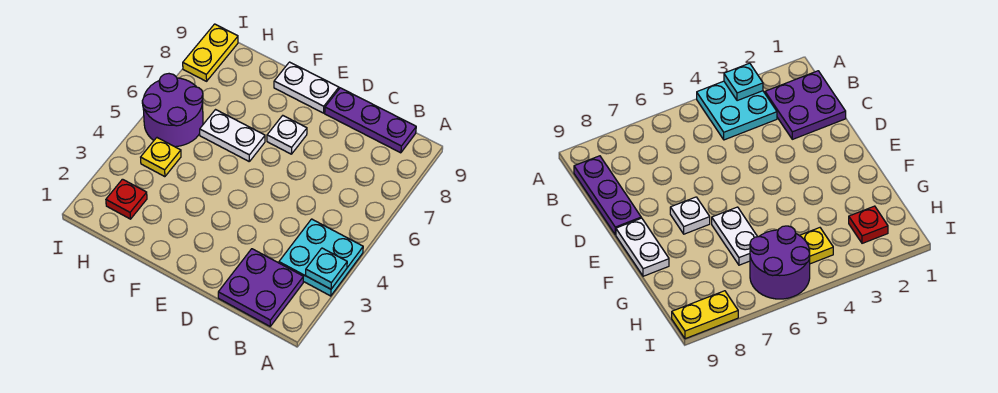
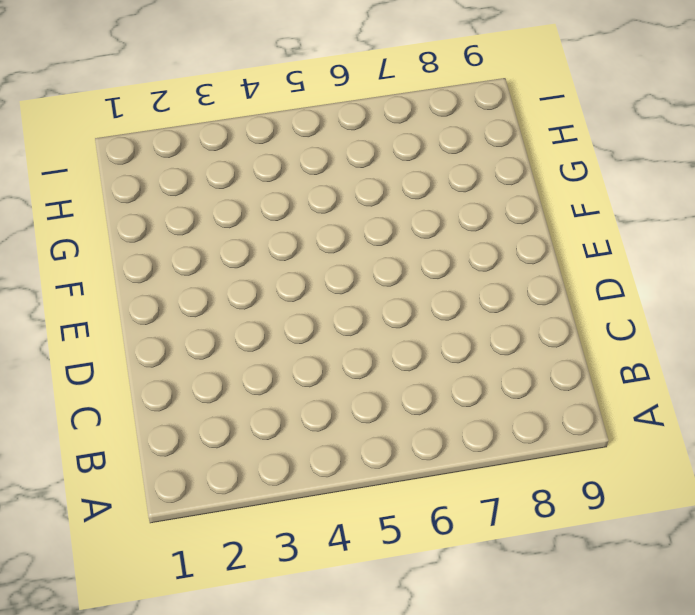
none -> cyan plate A3:B4 level 1
none -> purple plate B1:C2 level 1

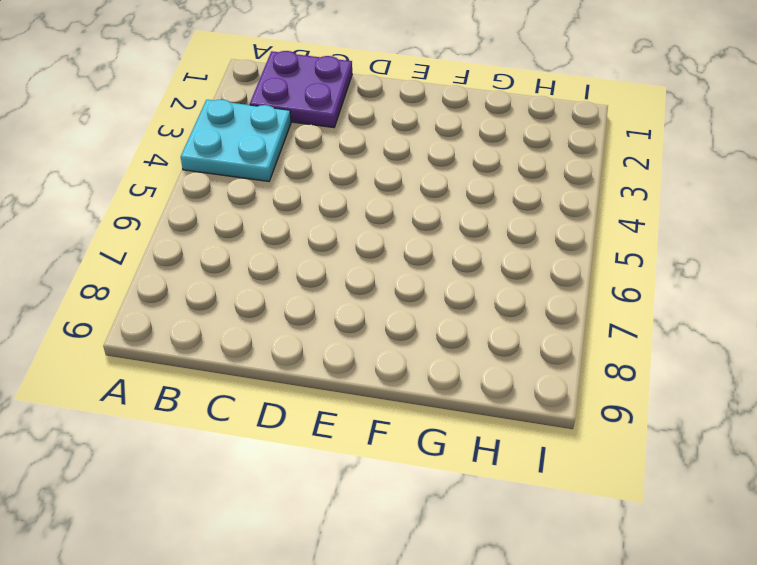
none -> purple plate B9:D9 level 1
none -> white plate E7 level 1

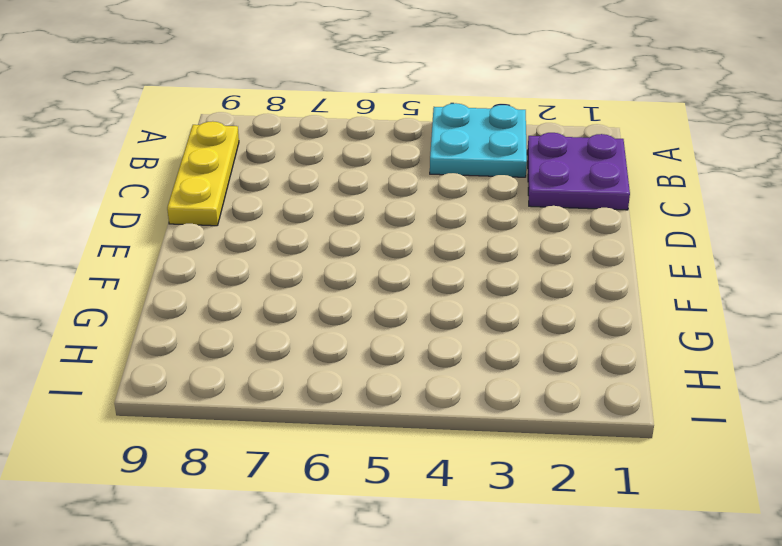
yellow plate B9:D9 level 1 -> purple plate B9:D9 level 1
none -> white plate E7 level 1
none -> white plate E9:F9 level 1

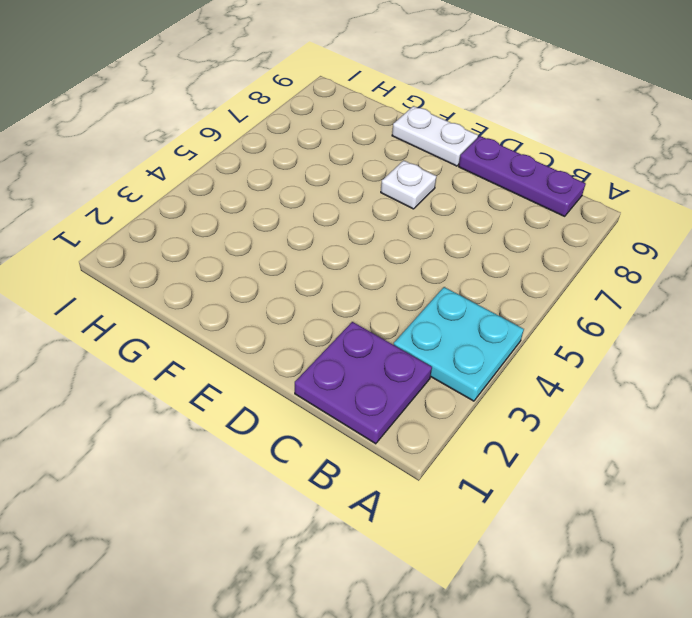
none -> white plate F6:G6 level 1
none -> red plate H2 level 1

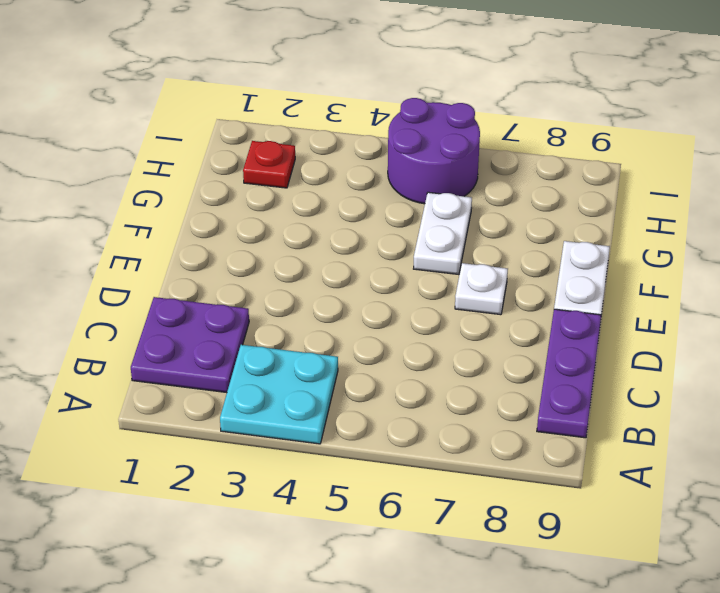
none -> yellow plate H4 level 1
none -> yellow plate I8:I9 level 1

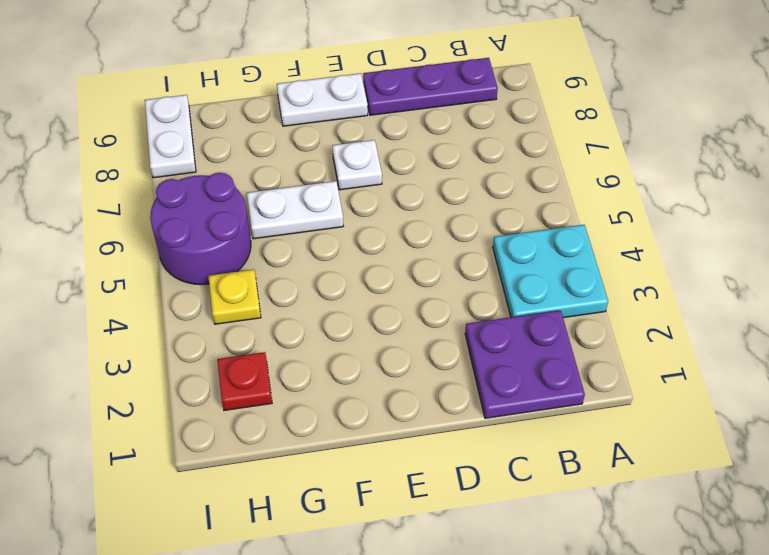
white plate I8:I9 level 1 -> yellow plate I8:I9 level 1
none -> cyan plate A3 level 2

